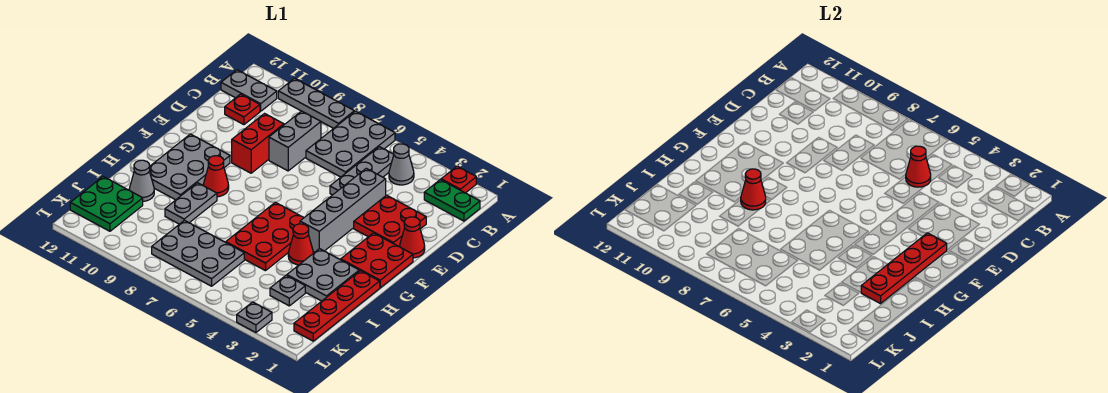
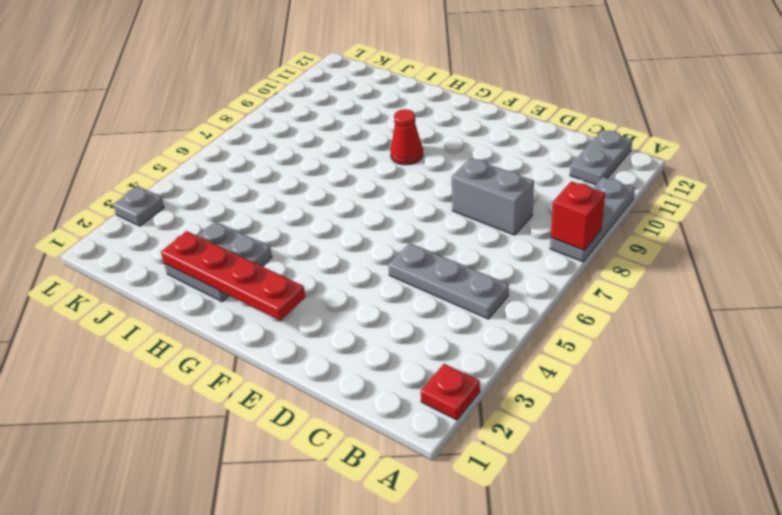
red brick A8 level 2 -> none
none -> grey plate A6:C7 level 1
none -> green plate B1:B2 level 1
none -> grey cone B4 level 1

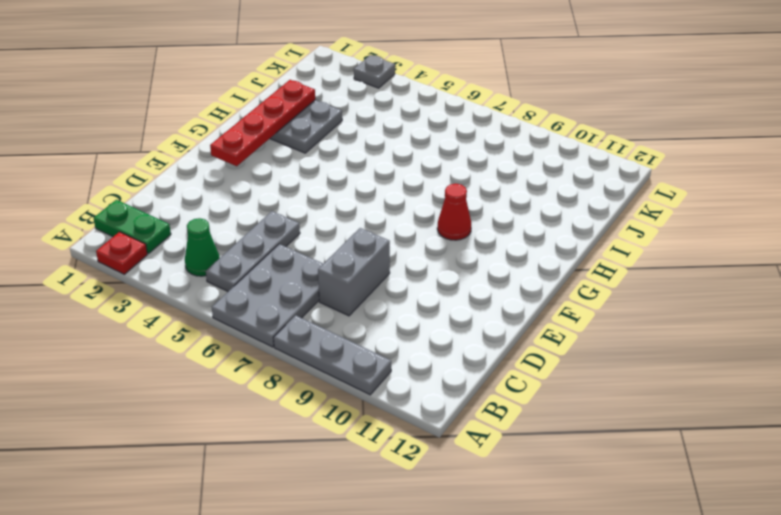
green cone B4 level 1 -> grey cone B4 level 1
none -> grey plate B11:B12 level 1
none -> red plate C11 level 1
none -> red plate D2:E3 level 1

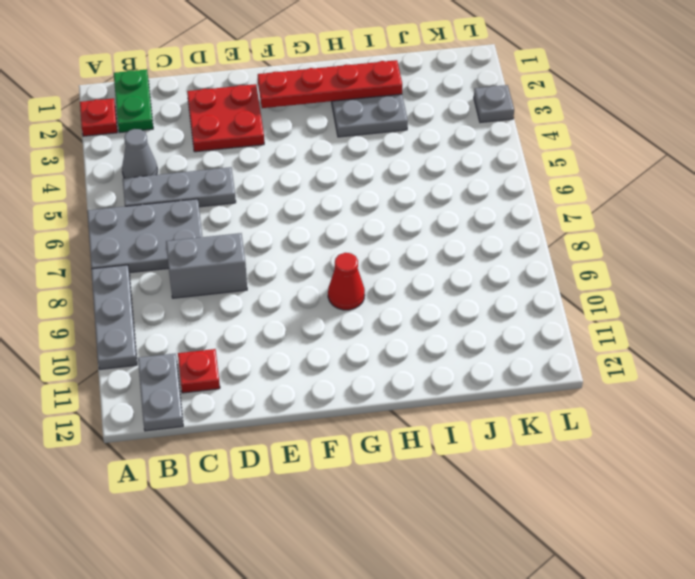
none -> grey brick D4:G4 level 1
none -> red brick D9:E9 level 1
none -> red cone E1 level 1

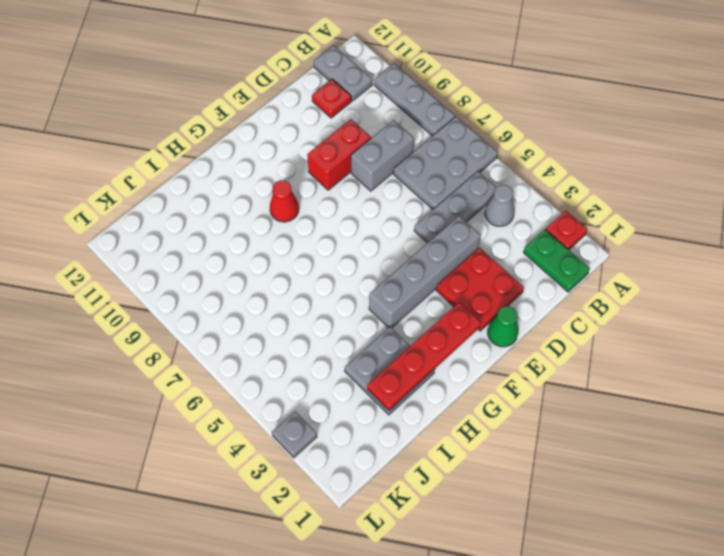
green cone E1 level 1 -> red cone E1 level 1
none -> red plate F1:G2 level 1
none -> grey plate F10:H11 level 1
none -> red plate G5:I6 level 1

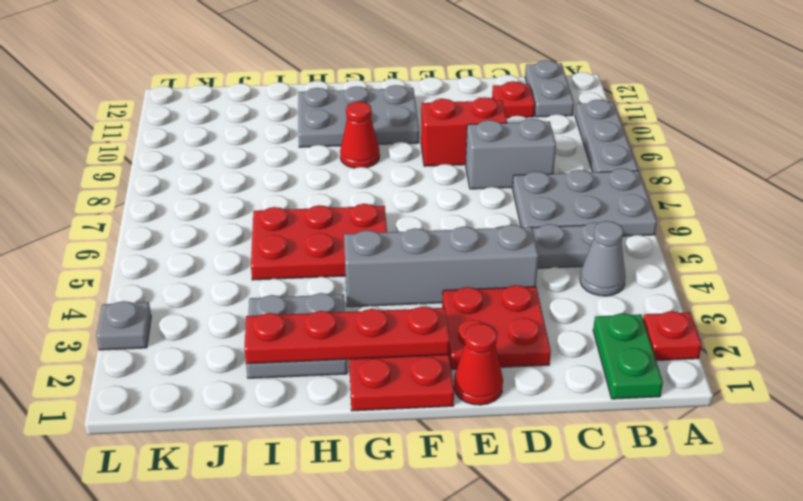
none -> red plate H1:K1 level 1
none -> red cone H4 level 1
none -> grey plate H9:I9 level 1

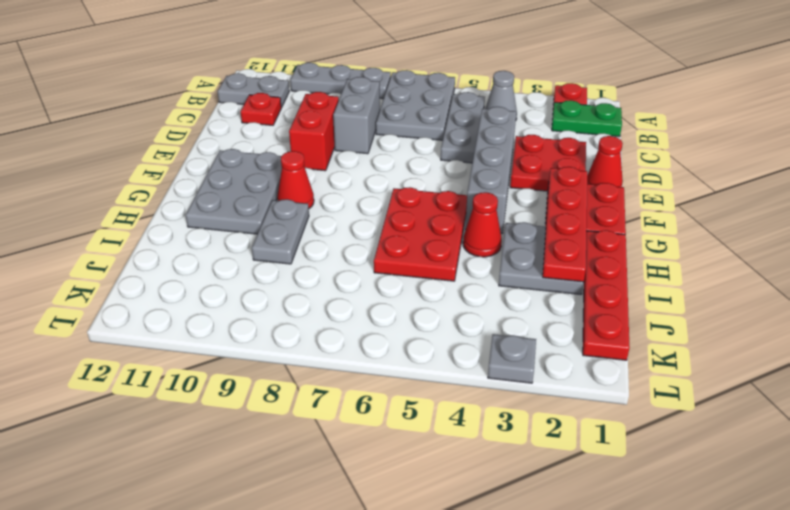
none -> grey cone I11 level 1
none -> grey plate J3 level 1
none -> grey plate J6:K8 level 1

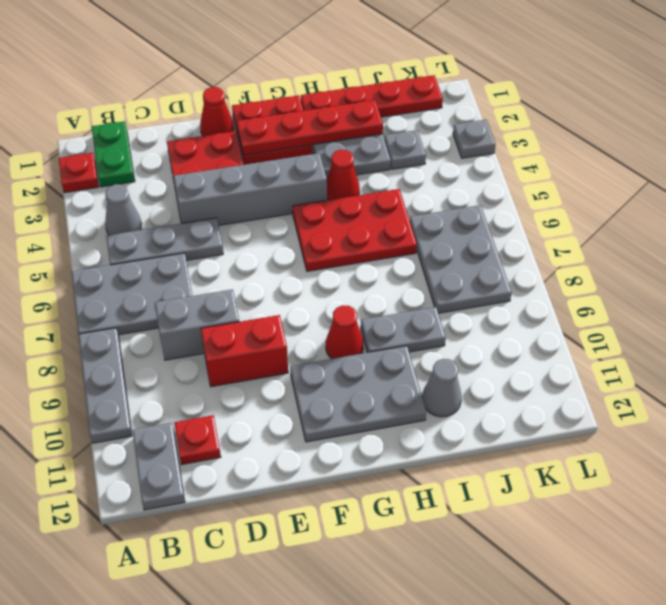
none -> green plate J11:K12 level 1
none -> red cone C5 level 2
none -> red cone H9 level 2

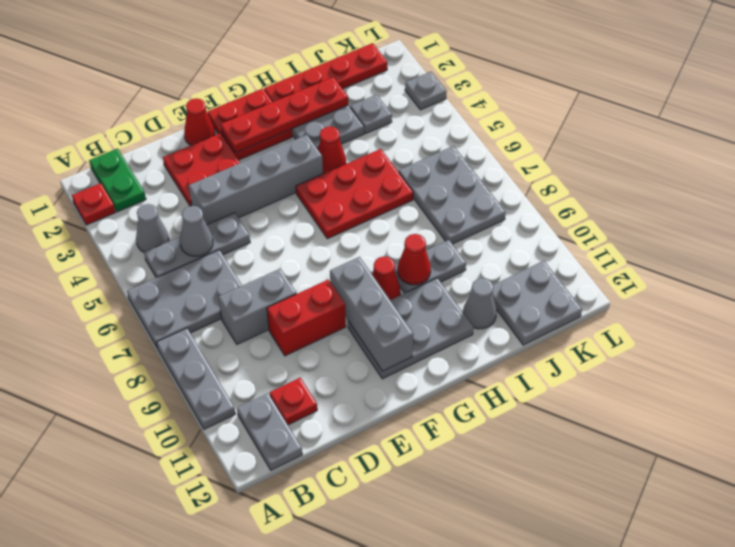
grey cone C5 level 2 -> red cone C5 level 2
grey brick F9:F11 level 2 -> none
grey plate J11:K12 level 1 -> green plate J11:K12 level 1

